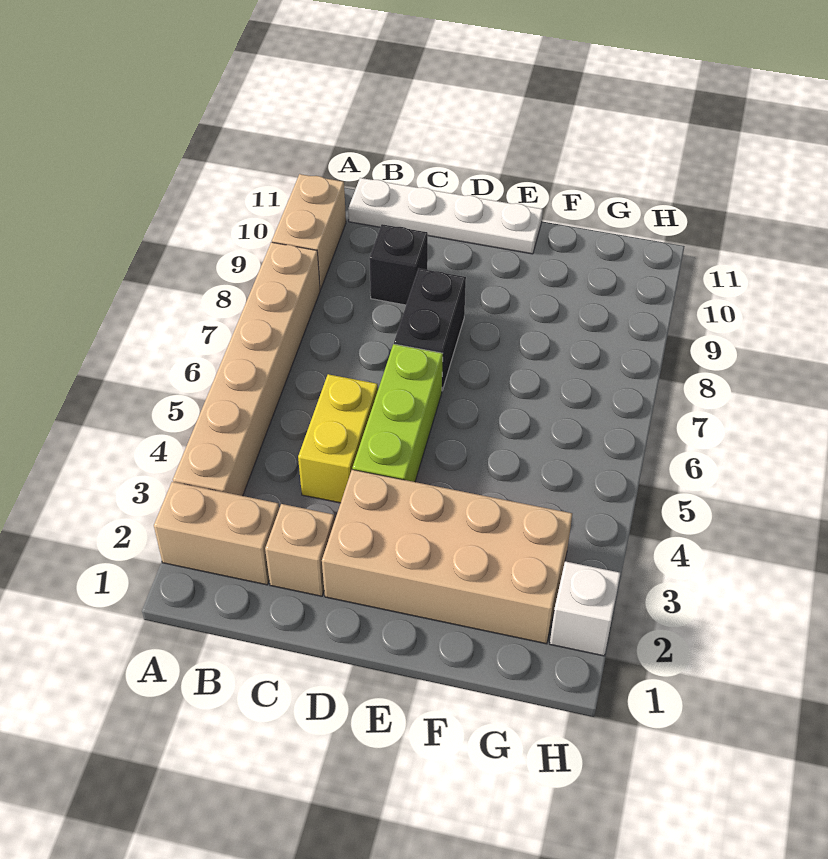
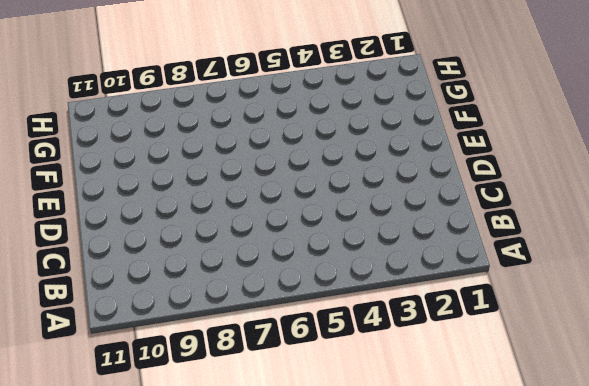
none -> tan brick A2:B2 level 1
none -> tan brick A3:A8 level 1

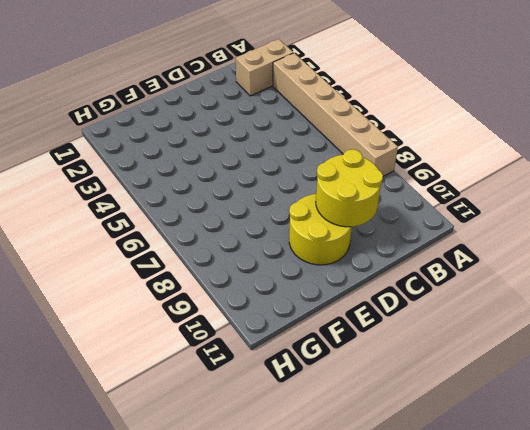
yellow round brick C9:D10 level 2 -> none
yellow round brick D9:E10 level 1 -> none
none -> tan brick A9:A10 level 1
none -> white plate B11:E11 level 1

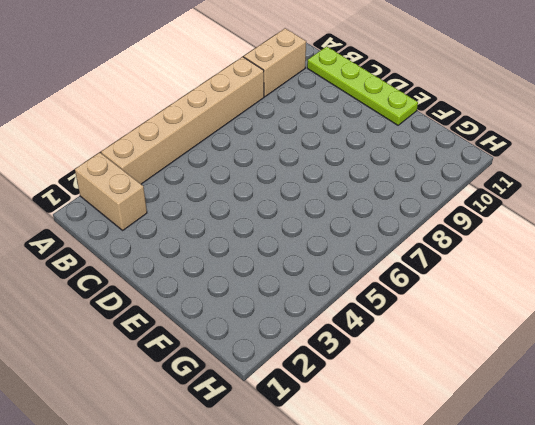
lime plate B11:E11 level 1 -> white plate B11:E11 level 1
none -> tan brick C2 level 1
none -> yellow brick C4:C5 level 1

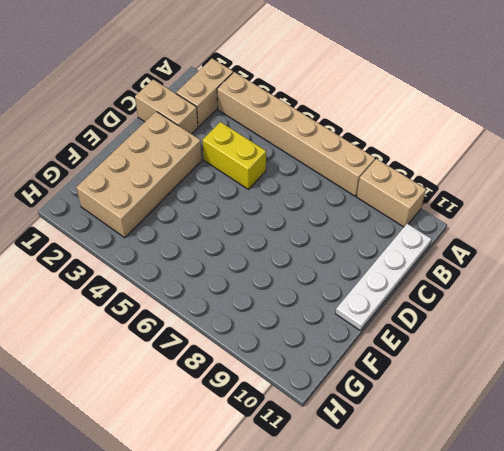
tan brick C1:C2 level 1 -> tan brick C2 level 1
none -> black brick C9 level 1
none -> lime brick D4:D6 level 1

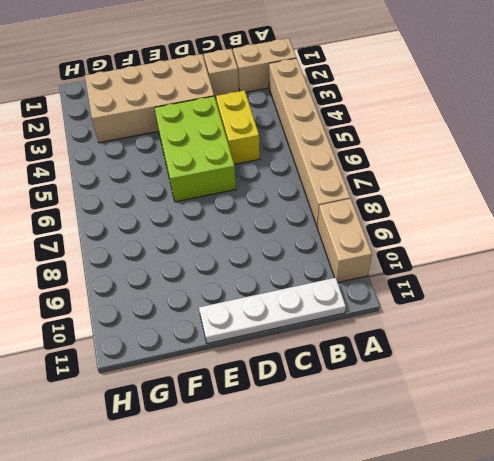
lime brick D4:E6 level 1 -> lime brick D4:D6 level 1
none -> black brick C9 level 1
none -> black brick D7:D8 level 1

